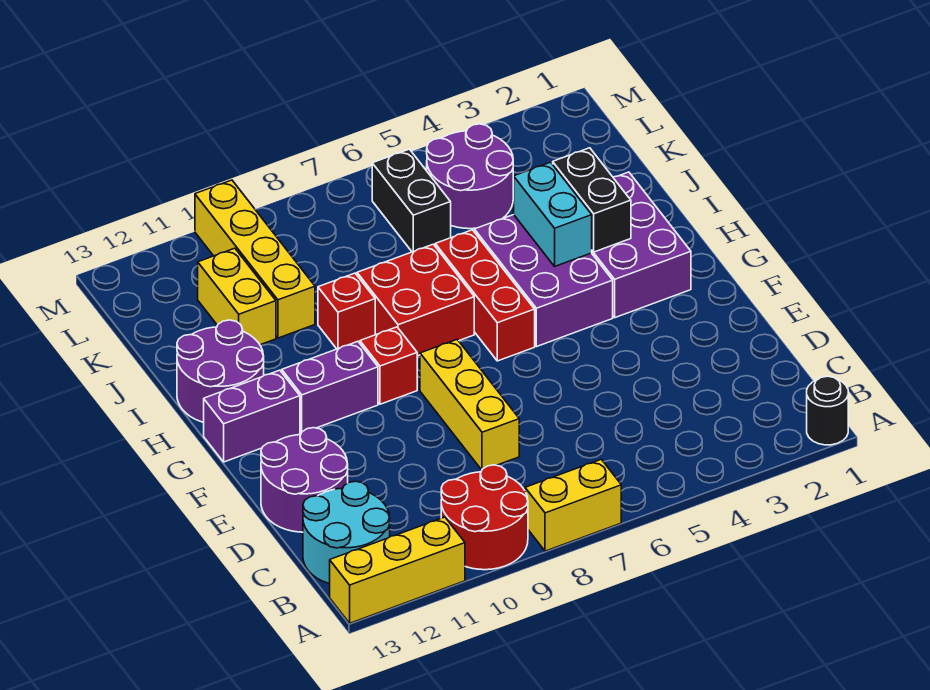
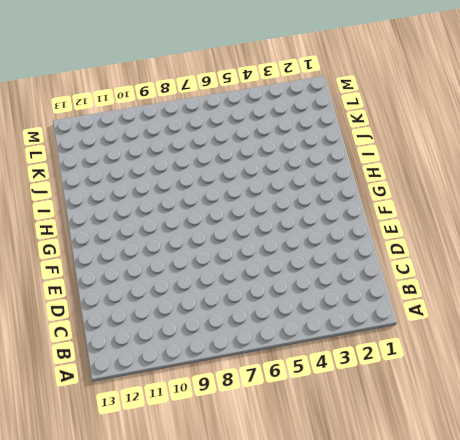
none -> black round brick A1 level 1
none -> yellow brick A7:A8 level 1
none -> red round brick A9:B10 level 1

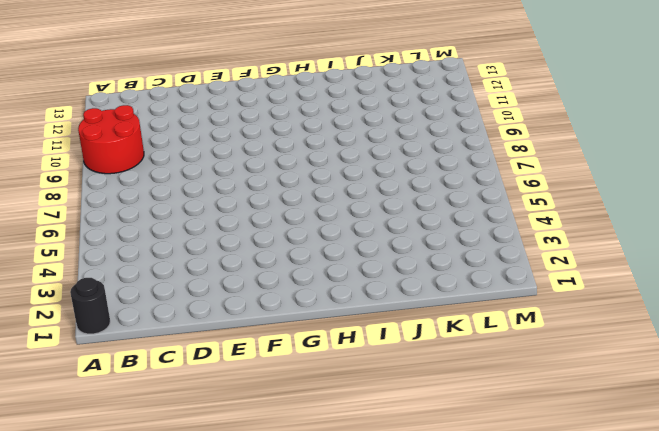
none -> yellow brick A7:A8 level 1
none -> yellow brick A11:A13 level 1
none -> cyan round brick B12:C13 level 1

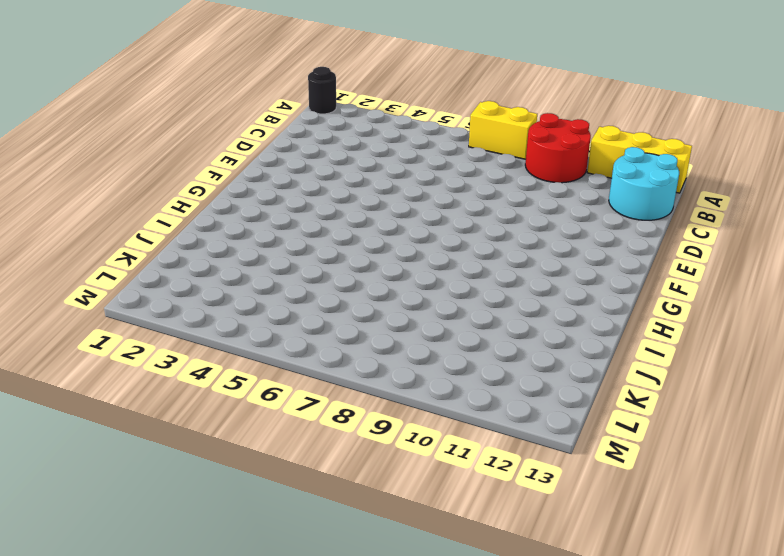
none -> yellow brick D8:F8 level 1
none -> purple round brick D12:E13 level 1
none -> purple brick G2:I3 level 1

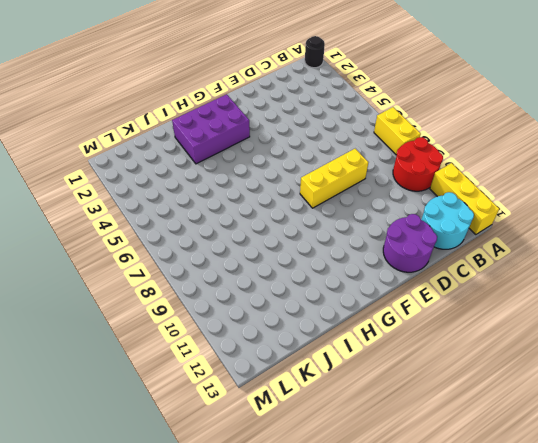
none -> purple brick G4:I5 level 1
none -> red brick G6:I6 level 1
none -> red brick G9 level 1

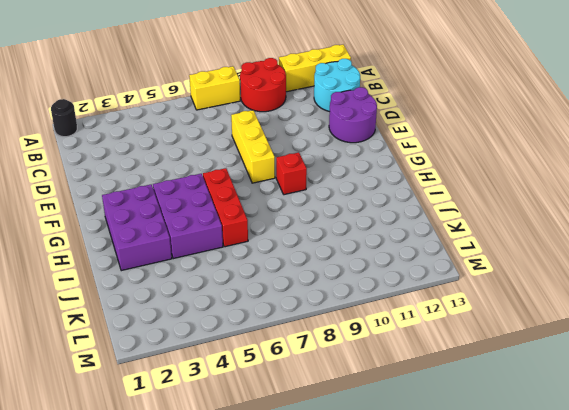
none -> purple brick G10:G11 level 1
none -> purple brick G12:G13 level 1
none -> red brick H7:I8 level 1

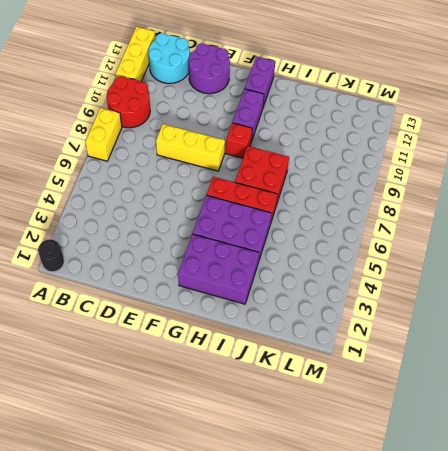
none -> purple round brick H12:I13 level 1
none -> red brick I9 level 1
none -> yellow brick J10:M10 level 1

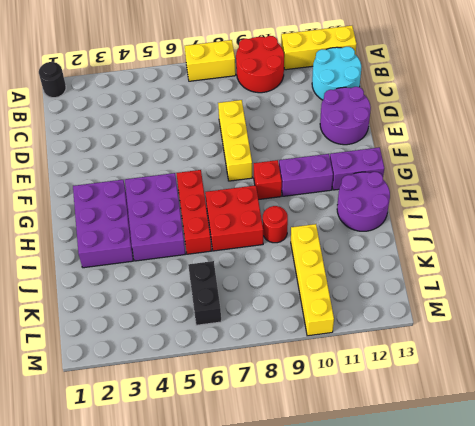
red round brick I9 level 1 -> red brick I9 level 1
none -> yellow brick J11:K11 level 1
none -> purple round brick K4:L5 level 1
none -> black brick H3:I3 level 2

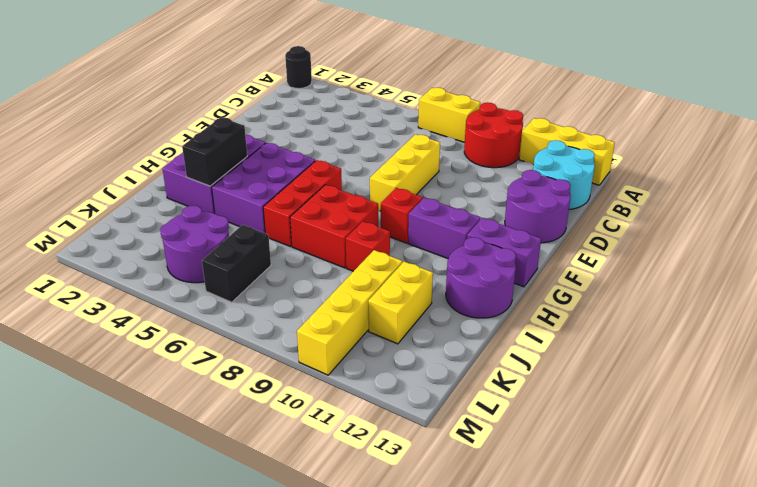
none -> cyan brick H4:I4 level 2

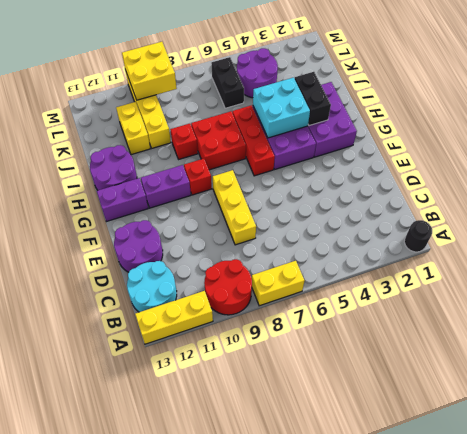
cyan brick H4:I5 level 2 -> cyan brick H4:I4 level 2
yellow brick L9:M10 level 2 -> none

